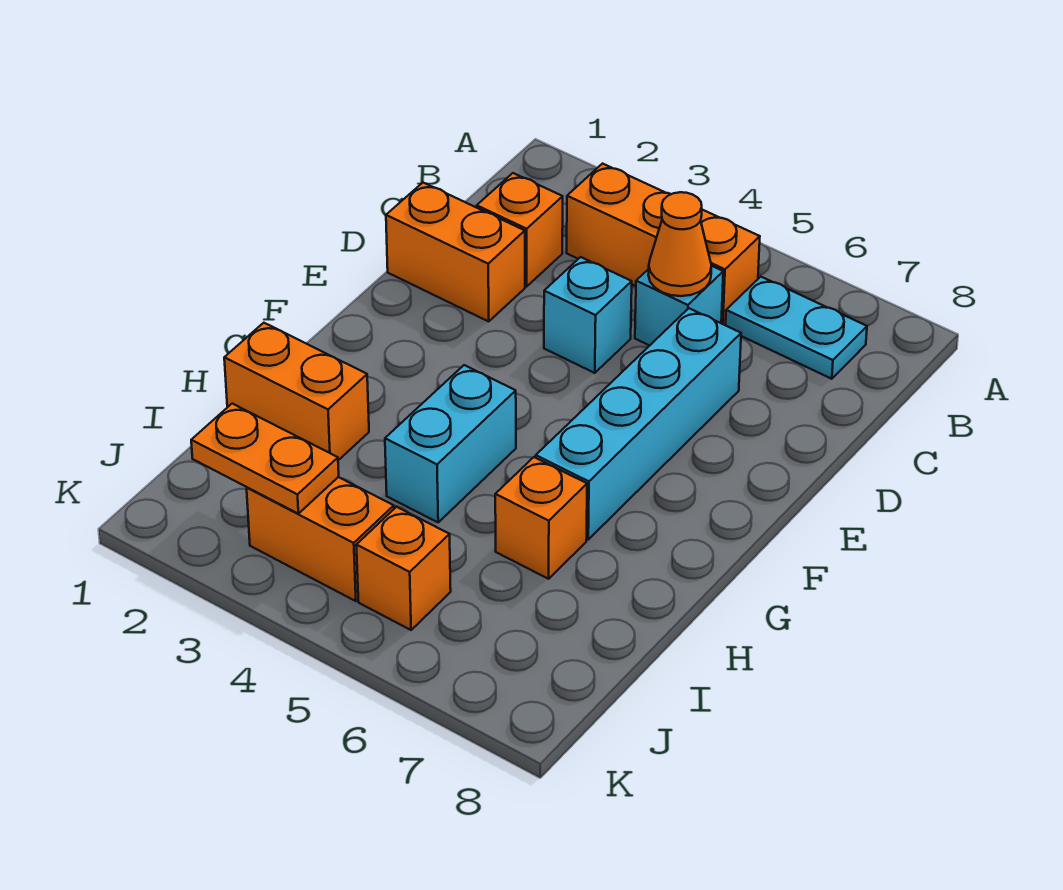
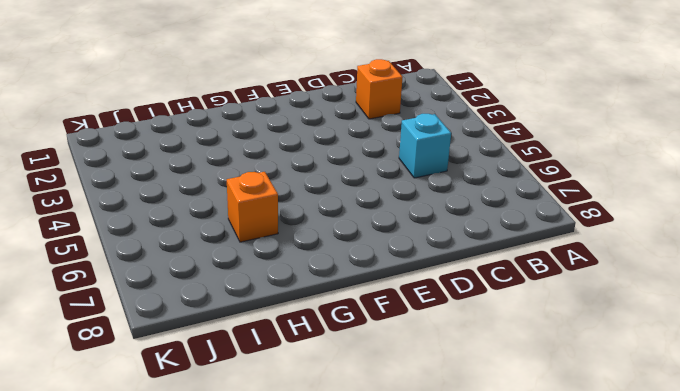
none -> orange brick B3:B5 level 1
none -> cyan plate B6:B7 level 1
none -> orange brick D1:D2 level 1

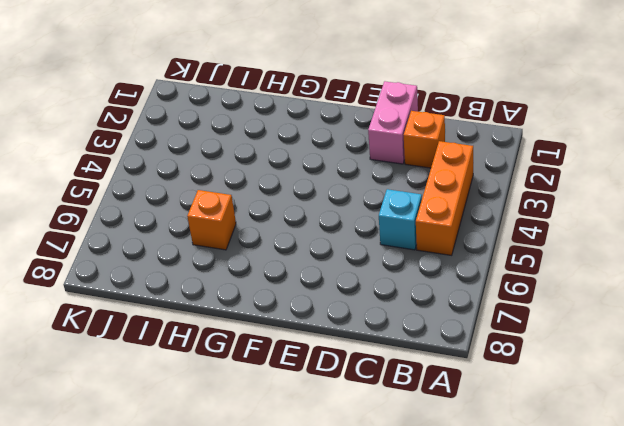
pink brick D1:D2 level 1 -> orange brick D1:D2 level 1
none -> cyan plate B6:B7 level 1
none -> cyan brick D4 level 1
none -> cyan brick D6:G6 level 1

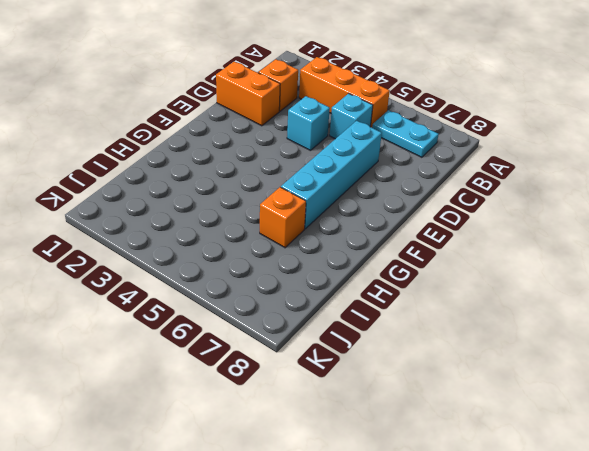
none -> cyan brick G4:H4 level 1
none -> orange brick H1:H2 level 1
none -> orange brick J3:J4 level 1

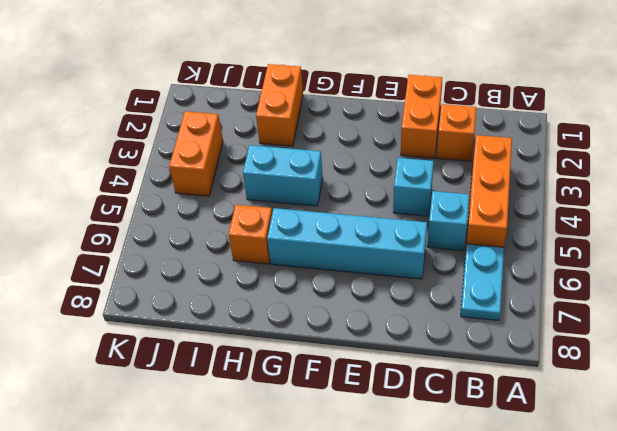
none -> orange brick J5 level 1
none -> orange cone C5 level 2
none -> orange plate J2:J3 level 2

